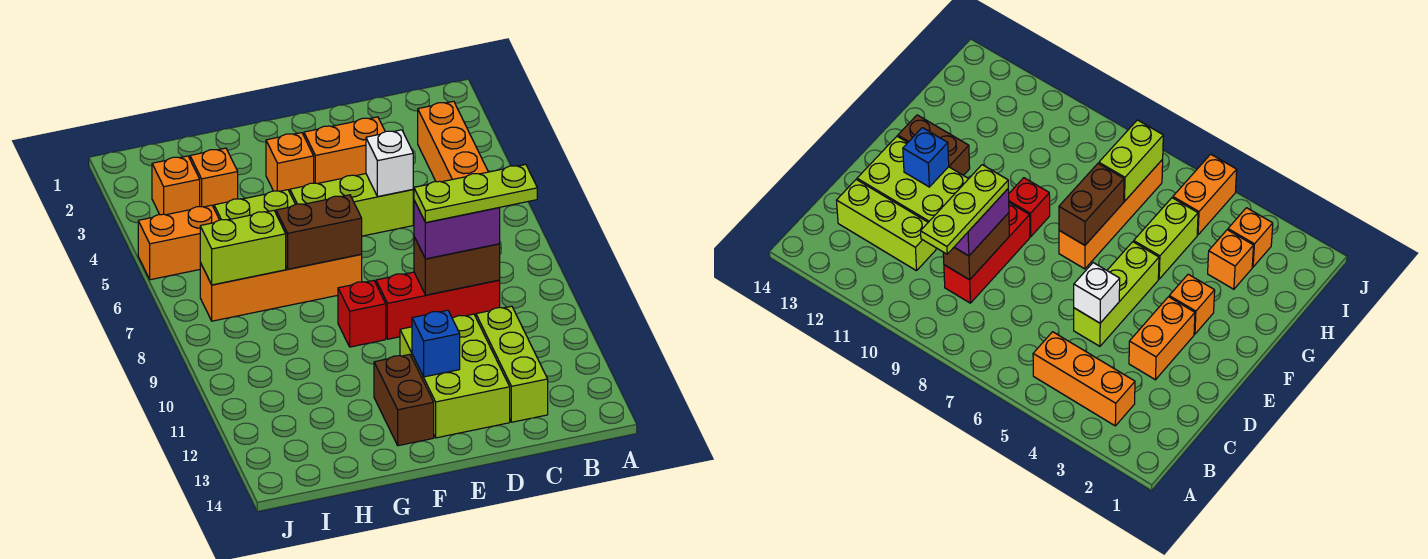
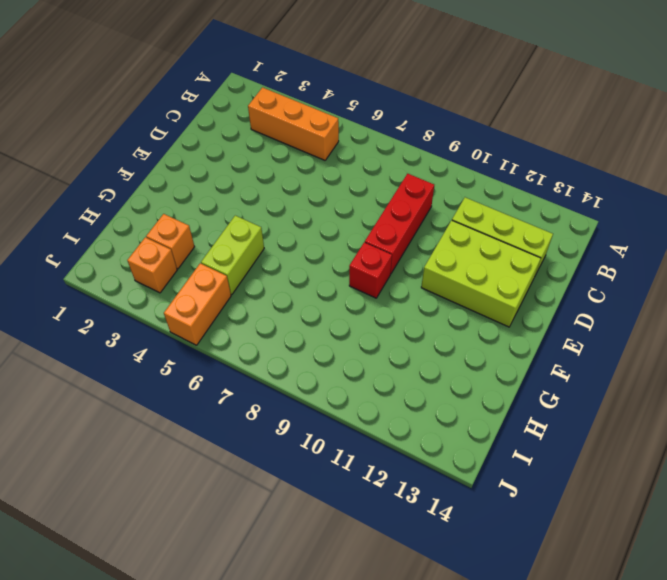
none -> orange brick D3:E3 level 1
none -> lime brick D5:F5 level 1
none -> orange brick F3 level 1

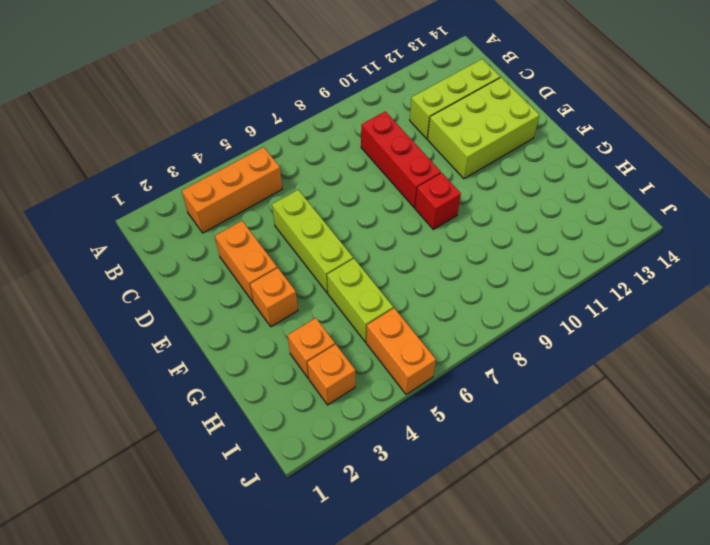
none -> orange brick F7:I7 level 1
none -> brown brick F12:F13 level 1
none -> brown brick C9:D9 level 2

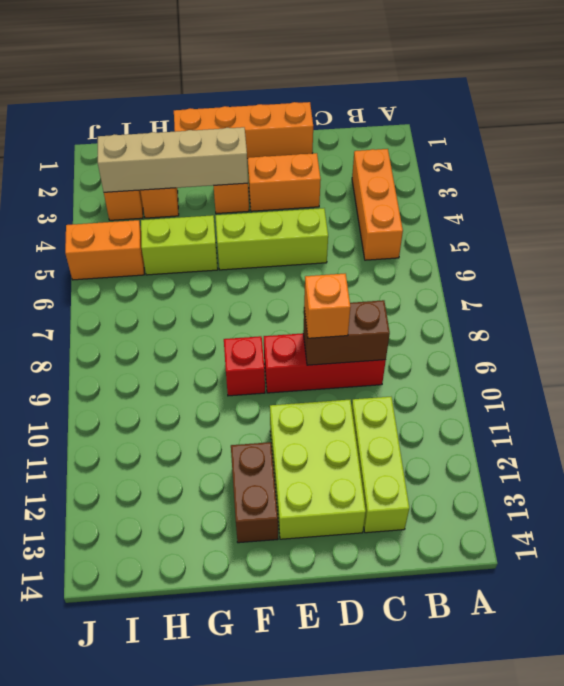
orange brick D1:G1 level 1 -> orange brick F7:I7 level 1
orange brick D9 level 3 -> purple brick C9:D9 level 3
tan brick F3:I3 level 2 -> none
none -> white brick D5 level 2
none -> blue brick E12 level 2
none -> brown brick F7:G7 level 2

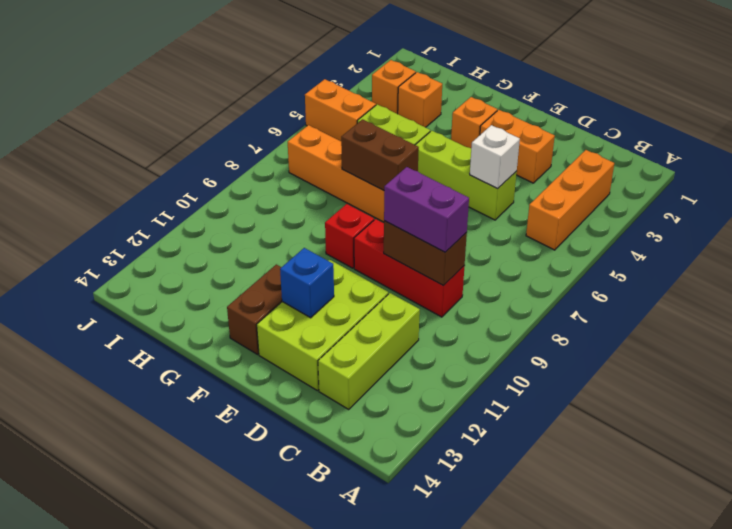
none -> lime brick H7:I7 level 2
none -> lime plate B9:D9 level 4

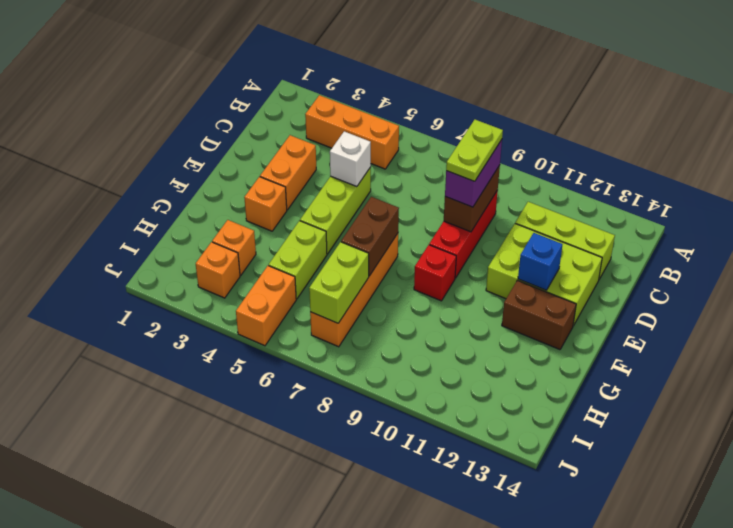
lime plate C9:D9 level 4 -> lime plate B9:D9 level 4

